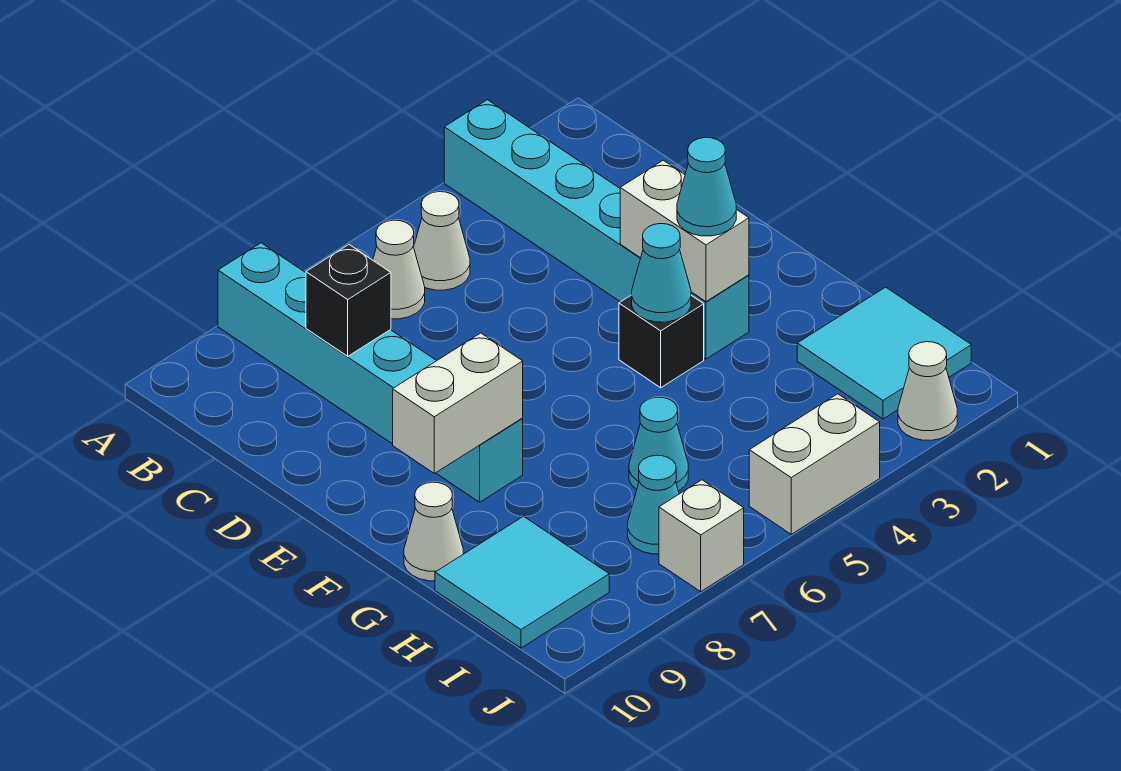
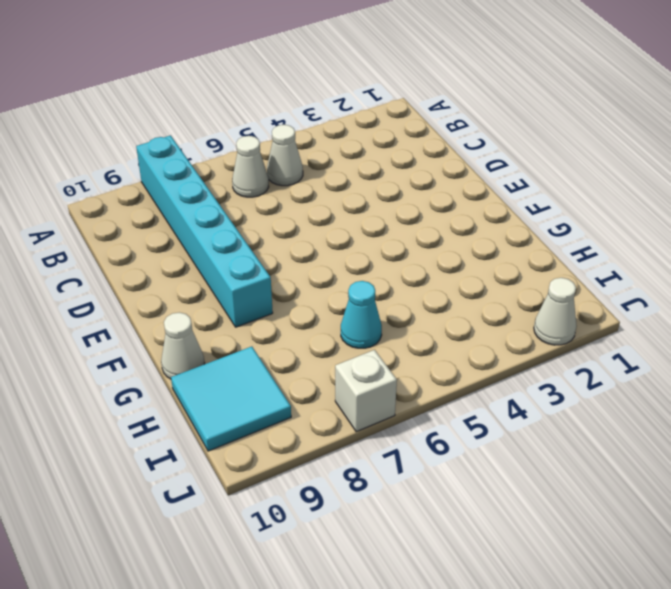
none -> cyan brick A3:F3 level 1
none -> black brick F4 level 1
none -> cyan tile H1:I2 level 1

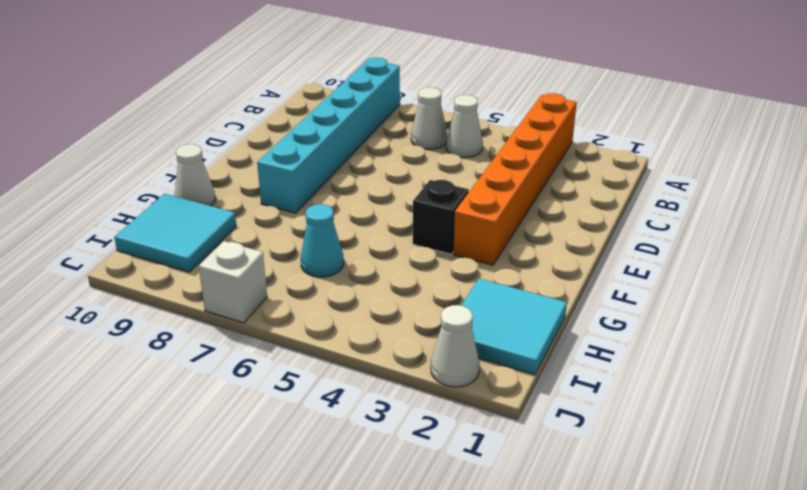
orange brick A3:F3 level 1 -> cyan brick A3:F3 level 1
none -> cyan cone I7 level 1
none -> white brick J4:J5 level 1
none -> black brick C8 level 2

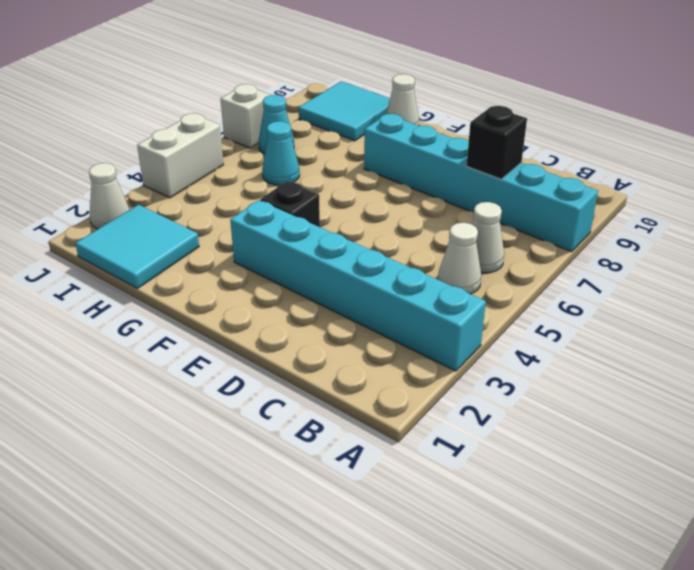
none -> white brick E3:F3 level 2
none -> cyan cone F4 level 2
none -> white brick F8:F9 level 2

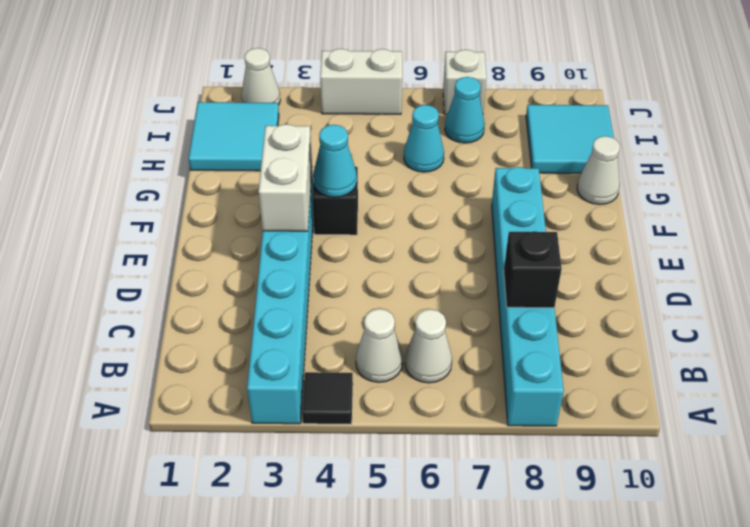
black tile A4 level 1 -> none
none -> white brick F8:F9 level 2
none -> cyan cone F3 level 3

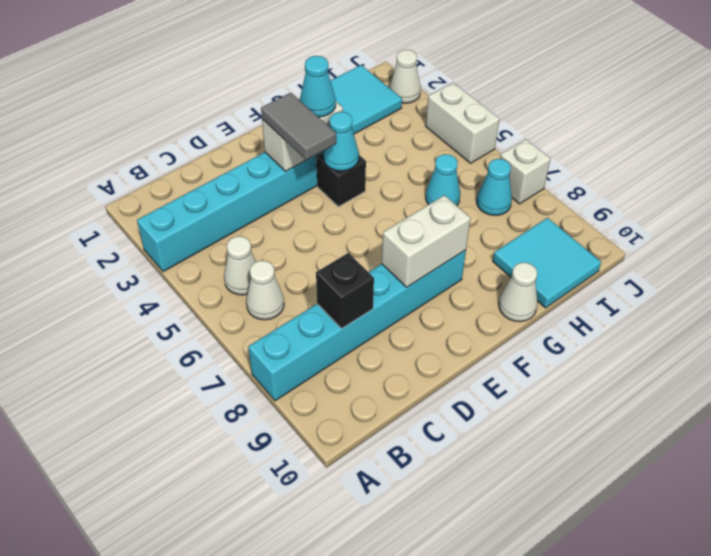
grey tile E3:E4 level 3 -> none
white brick E8:F8 level 2 -> white brick F8:F9 level 2

